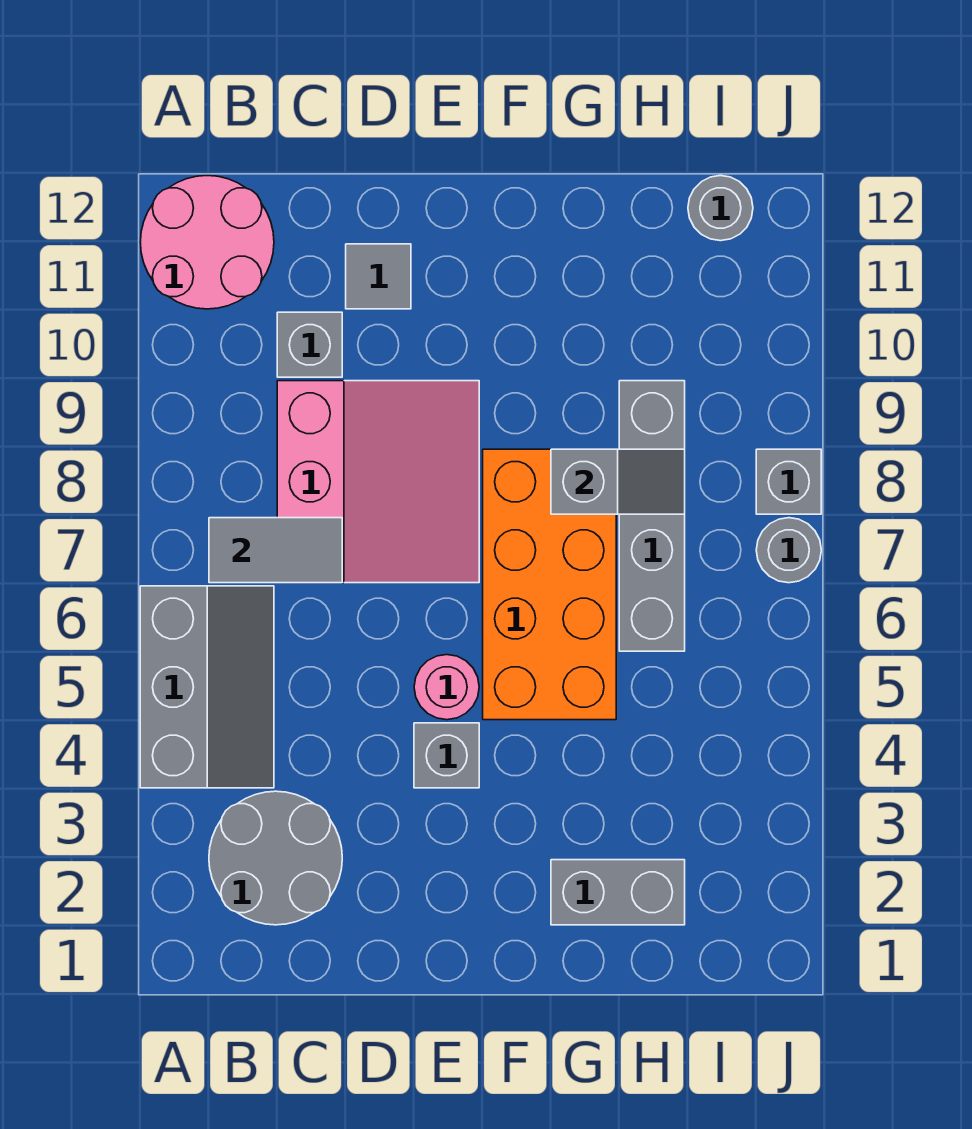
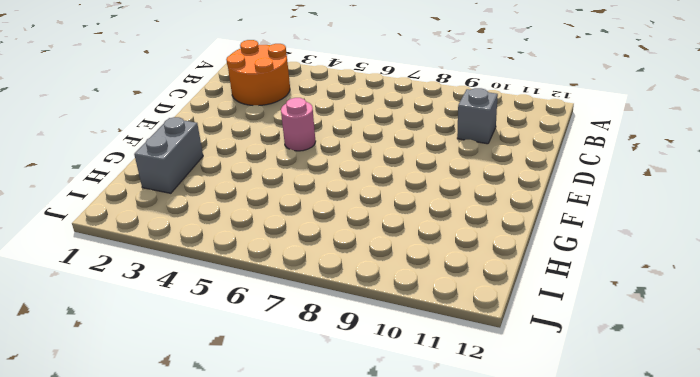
orange round brick B2:C3 level 1 -> grey round brick B2:C3 level 1
none -> grey slope A4:B6 level 1 top A
none -> pink round brick A11:B12 level 1
none -> pink slope C7:E9 level 1 top C

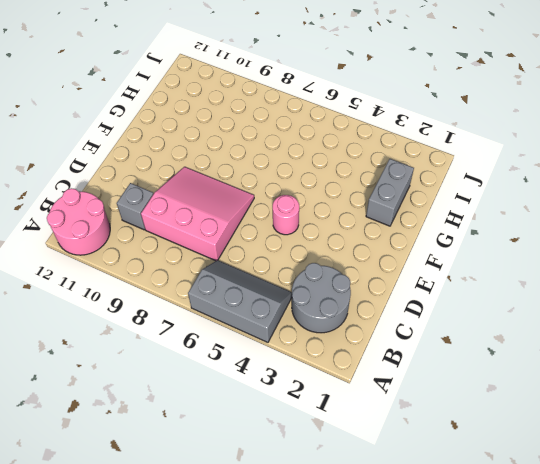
none -> grey tile D11 level 1
none -> grey brick E4 level 1
none -> orange brick F5:G8 level 1

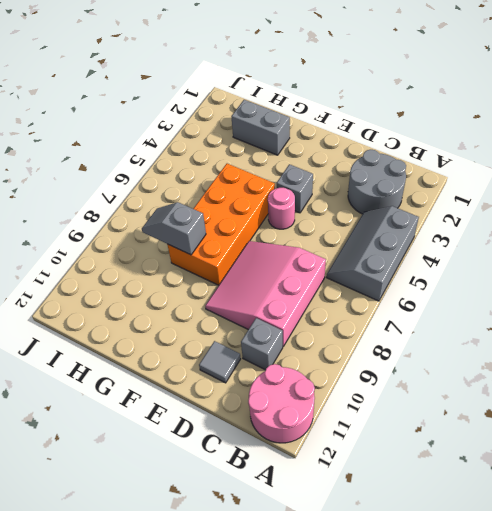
none -> grey brick H6:H9 level 1
none -> grey round brick I12 level 1
none -> grey round brick J7 level 1

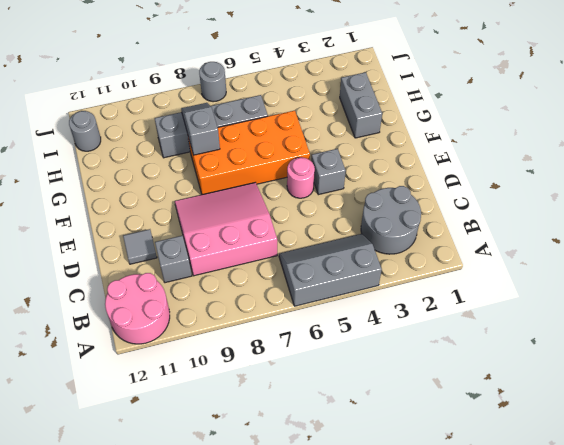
none -> grey brick J8 level 1
none -> grey tile B7:C7 level 2

